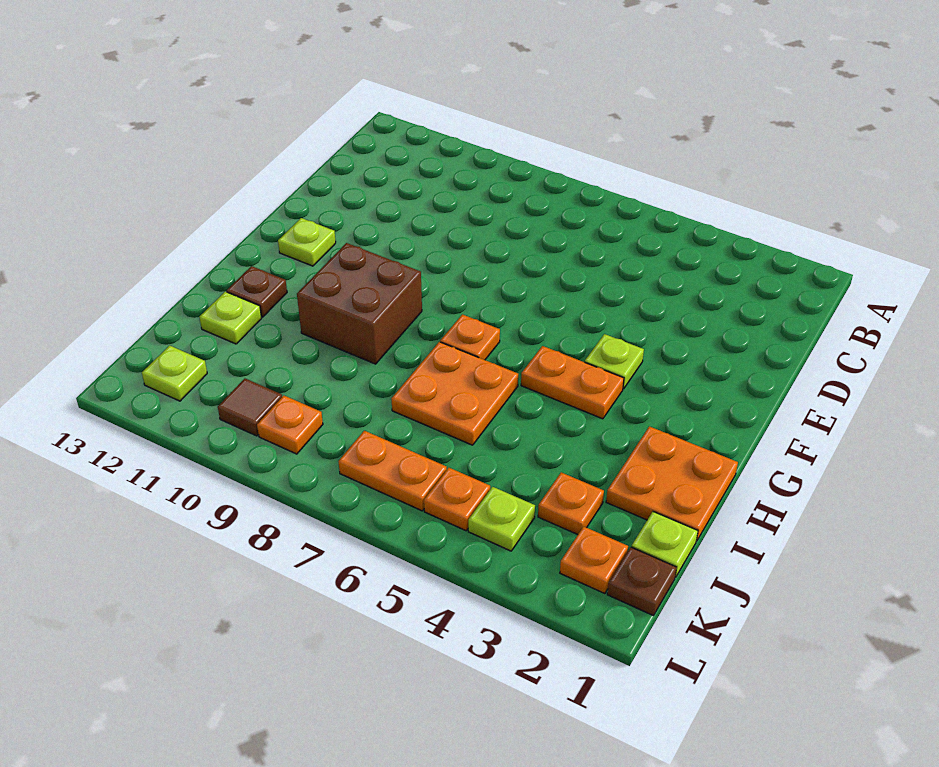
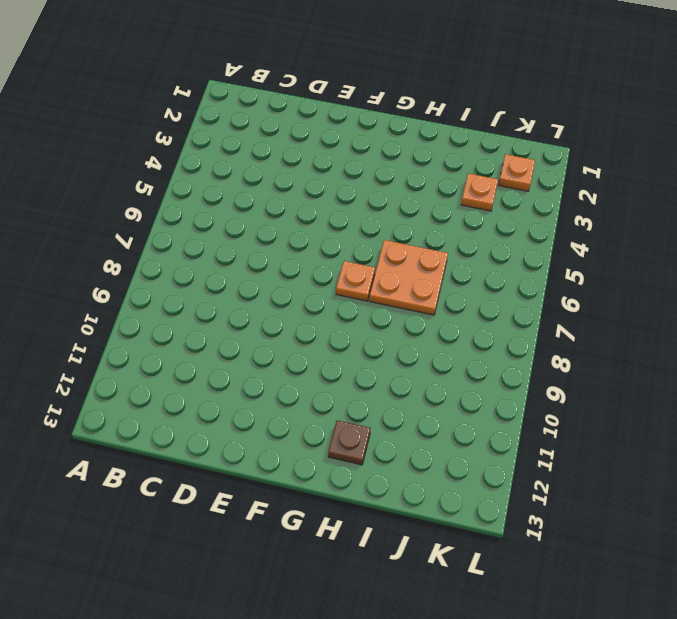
none -> lime plate F4 level 1
none -> lime plate F12 level 1
none -> orange plate G4:G5 level 1

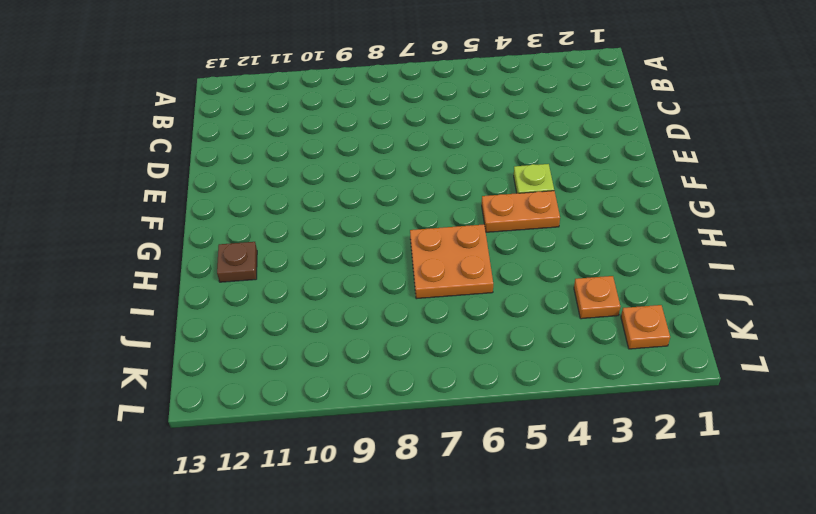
none -> lime plate F12 level 1
none -> orange plate G7 level 1
none -> brown brick G9:H10 level 1

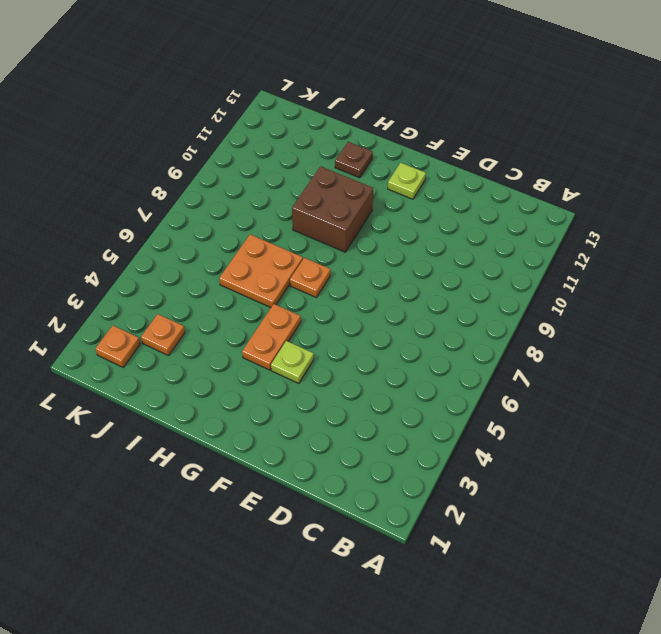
none -> orange plate H1:I2 level 1
none -> lime plate I12 level 1
none -> lime plate J1 level 1

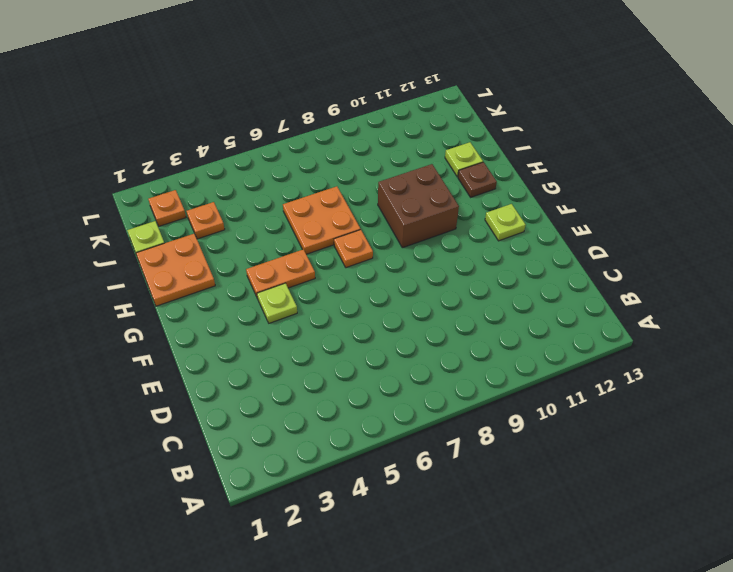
none -> brown plate K1 level 1
none -> lime plate K4 level 1
none -> orange plate K5 level 1

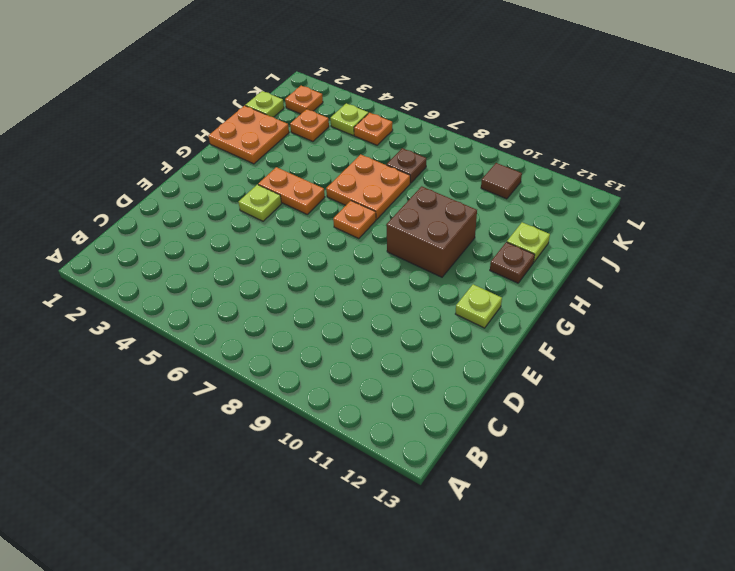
brown plate J7 level 1 -> brown plate K1 level 1
none -> orange plate K6:K7 level 1
none -> orange plate K9 level 1
none -> lime plate K12 level 1

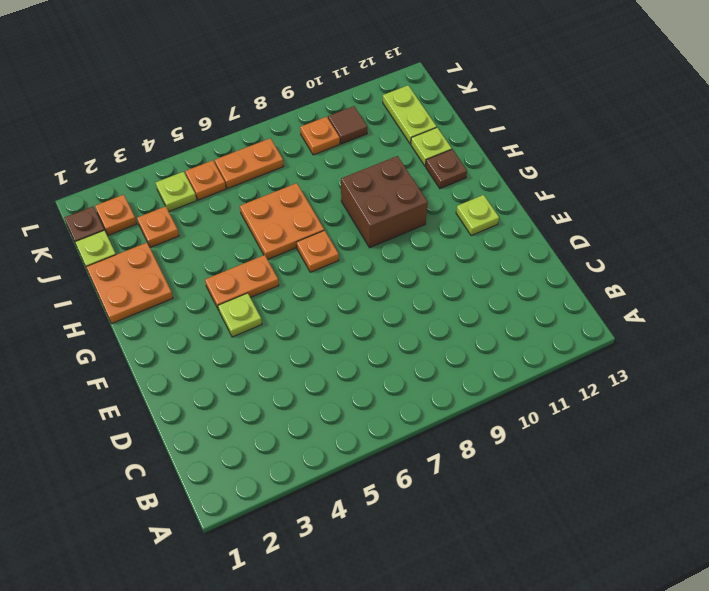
lime plate J12:K12 level 1 -> lime plate K12 level 1

